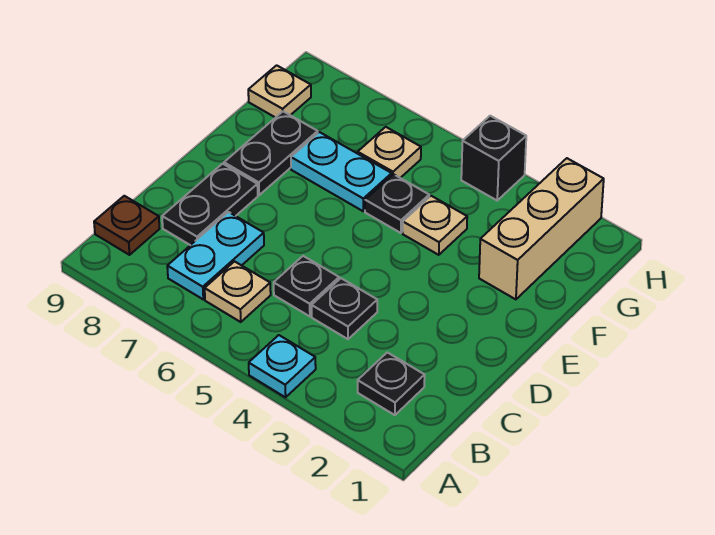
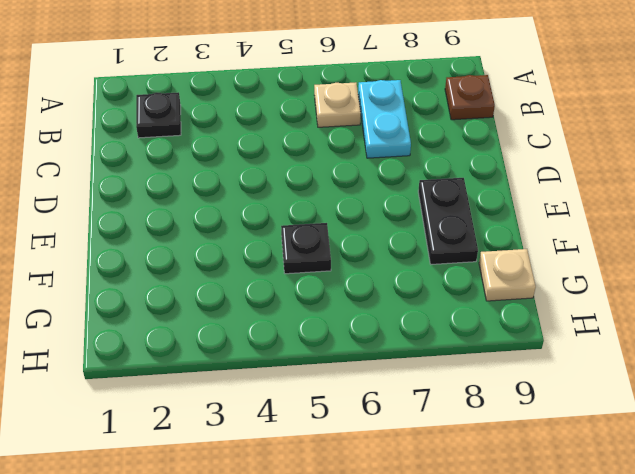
none -> cyan plate A4 level 1
none -> black plate C4 level 1
none -> black plate C5 level 1

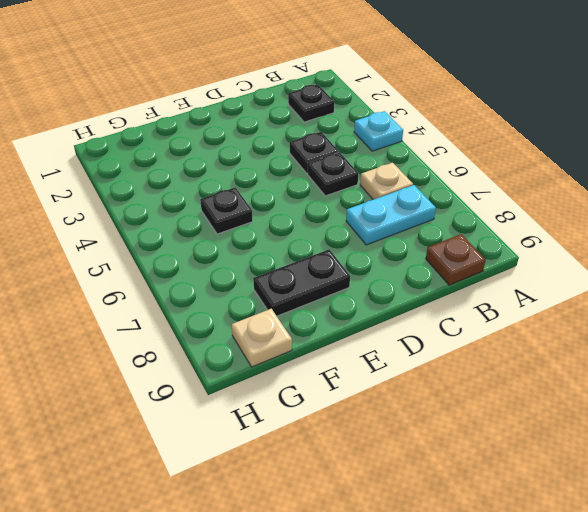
none -> black plate C8:D8 level 1
none -> tan brick F2:H2 level 1
none -> tan plate F4 level 1

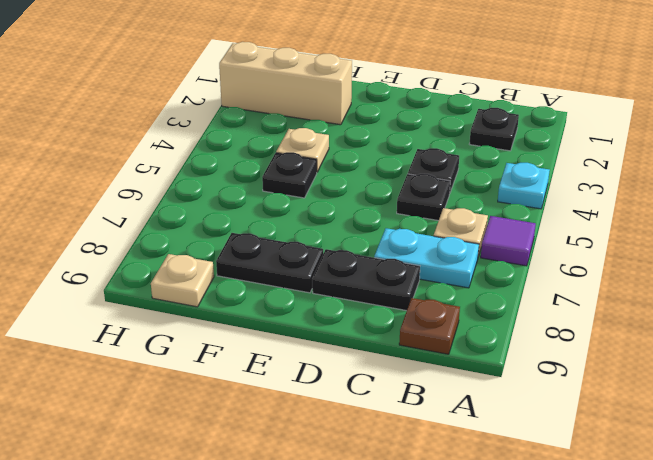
purple tile A6 level 1 -> none
none -> cyan plate F6:F7 level 1
none -> tan plate G6 level 1
none -> black brick H4 level 1

